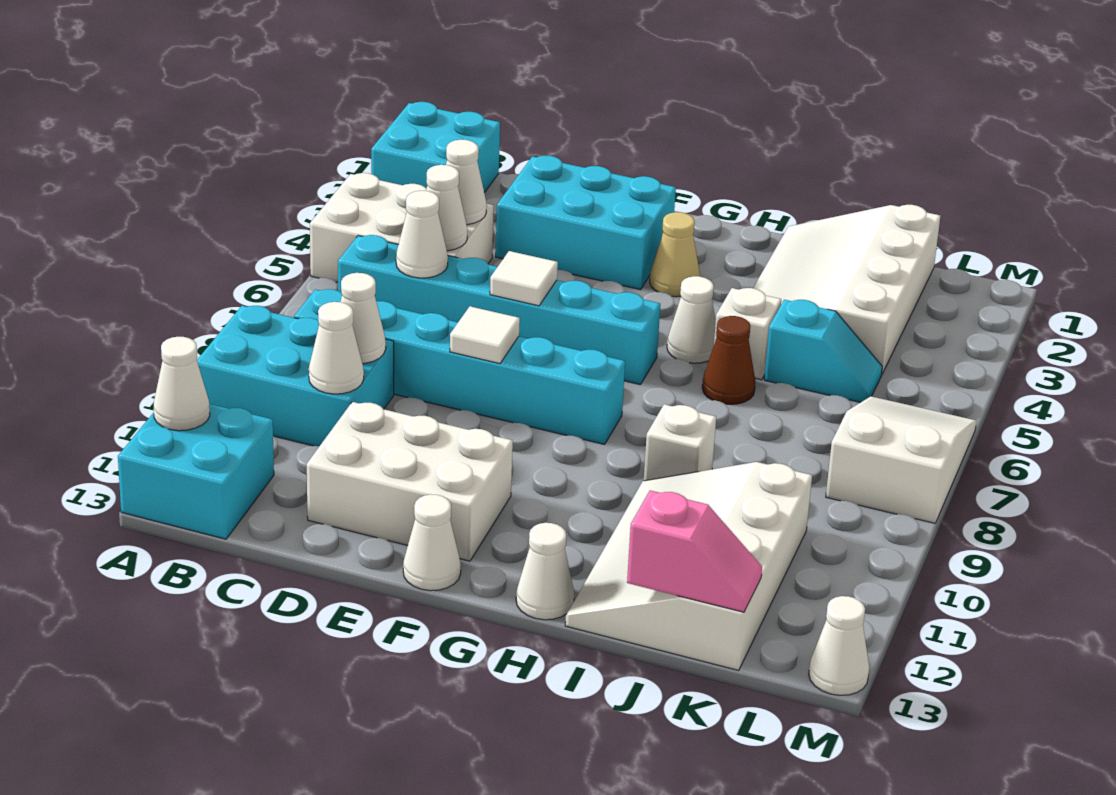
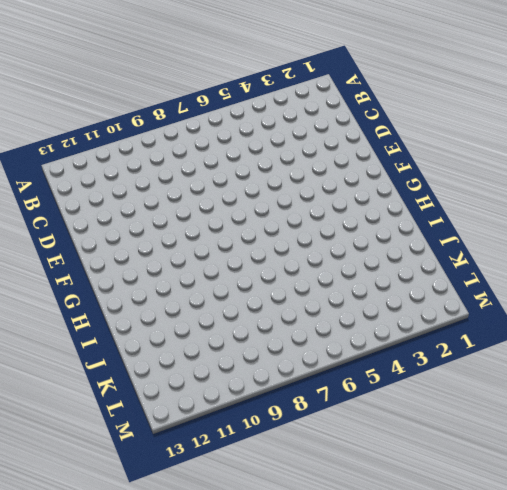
none -> cyan brick A1:B2 level 1
none -> white brick A4:C5 level 1
none -> cyan brick A9:C10 level 1

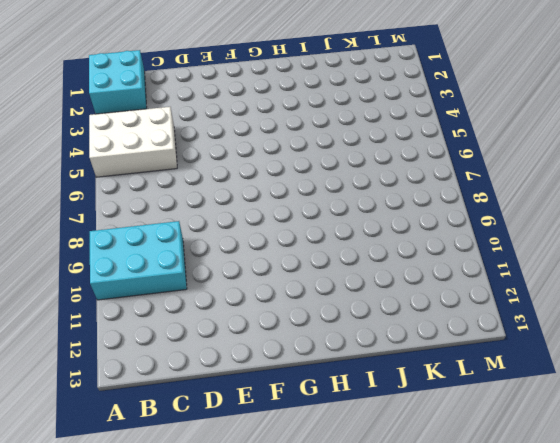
none -> cyan brick A12:B13 level 1
none -> cyan brick B6:G6 level 1
none -> cyan brick B8:G8 level 1

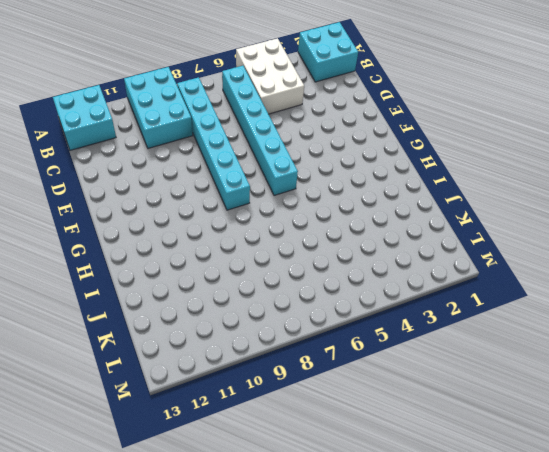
none -> cyan brick D2:F3 level 1
none -> white brick D11:F12 level 1
none -> white cone F13 level 1

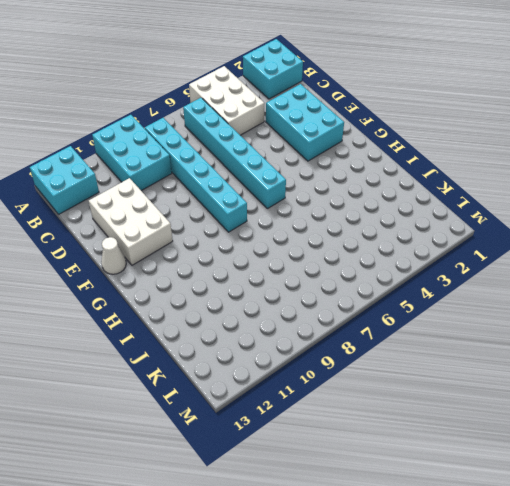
none -> tan cone G3 level 1
none -> white cone H5 level 1
none -> white cone H13 level 1

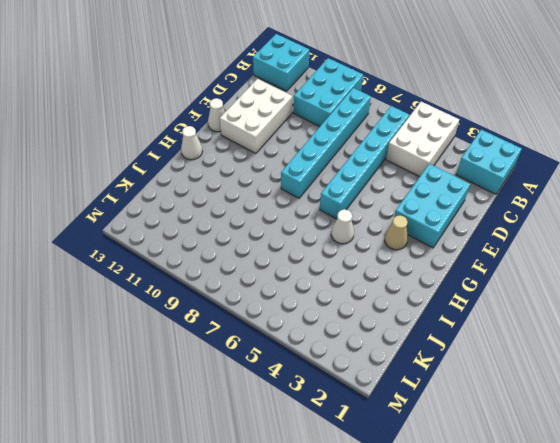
none -> white slope I1:K4 level 1 top K
none -> white brick I5 level 1
none -> brown cone I6 level 1

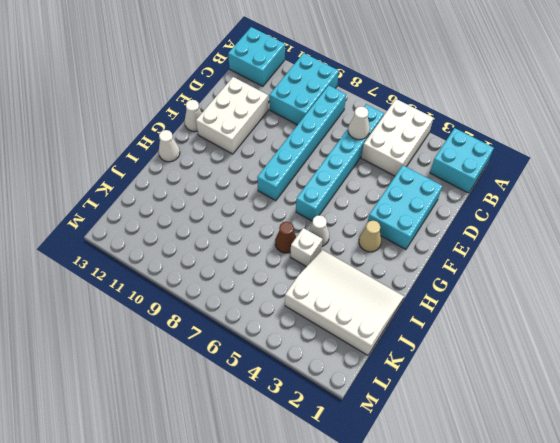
none -> white brick I9 level 1
none -> white slope I10:K13 level 1 top K
none -> cyan slope J5:K5 level 1 top J

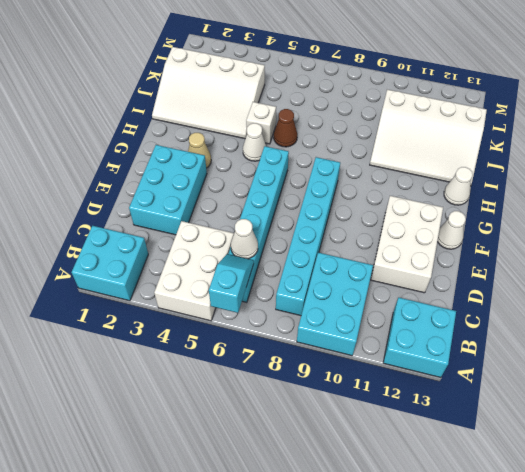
cyan slope A6:B6 level 2 top A -> cyan slope J5:K5 level 1 top J
none -> white brick I9 level 1
none -> white slope L6:M8 level 1 top 8
none -> white cone M13 level 1

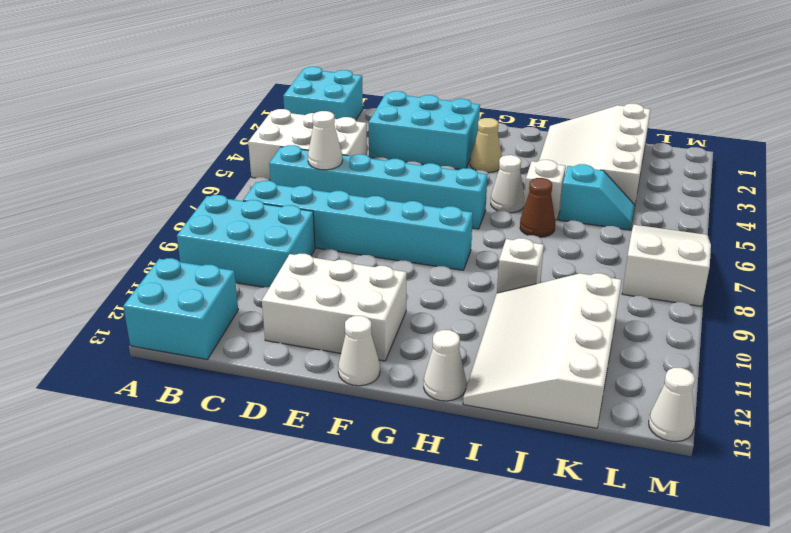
none -> white cone A12 level 2
none -> white cone C4 level 2
none -> white cone C5 level 2

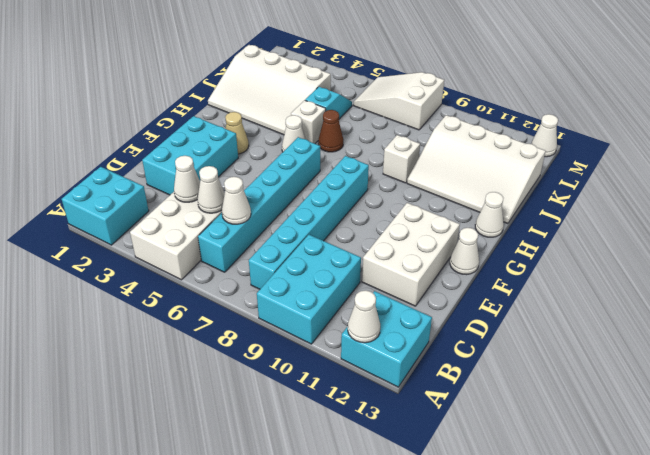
none -> white cone C9 level 2
none -> white cone C10 level 2
none -> white tile E6 level 2

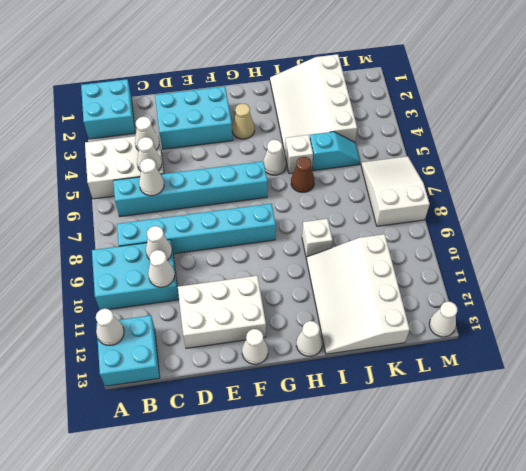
none -> white tile E6 level 2
none -> white tile E8 level 2
none -> pink slope J13:K13 level 2 top J

